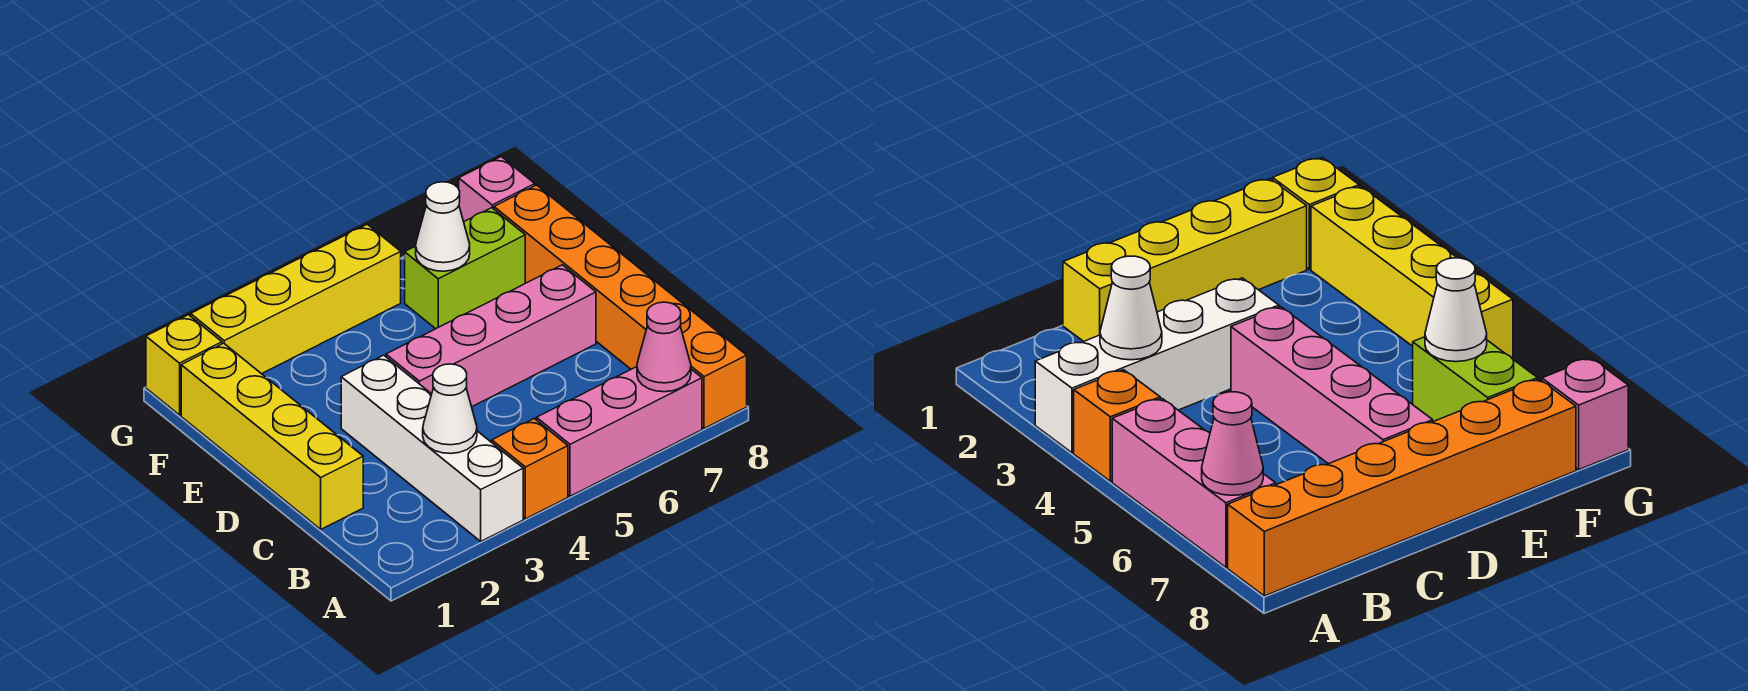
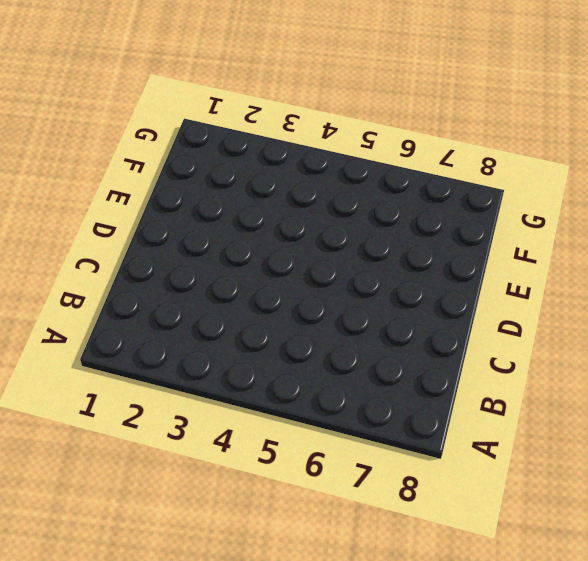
none -> white brick A3:D3 level 1
none -> orange brick A4 level 1
none -> pink brick A5:A7 level 1

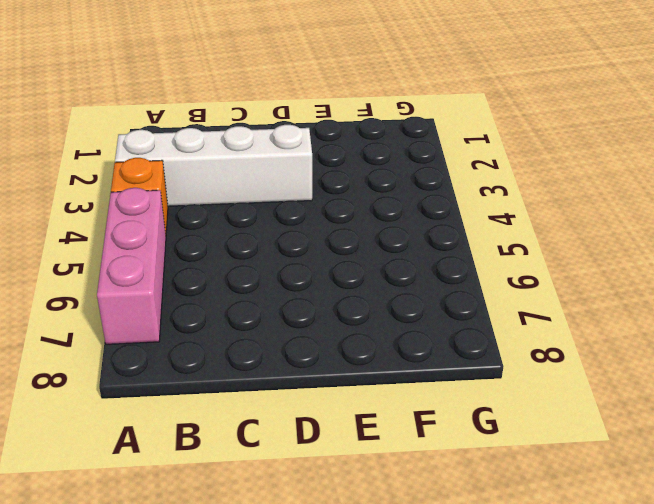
none -> orange brick A8:F8 level 1
none -> yellow brick C1:F1 level 1
none -> pink brick D4:D7 level 1

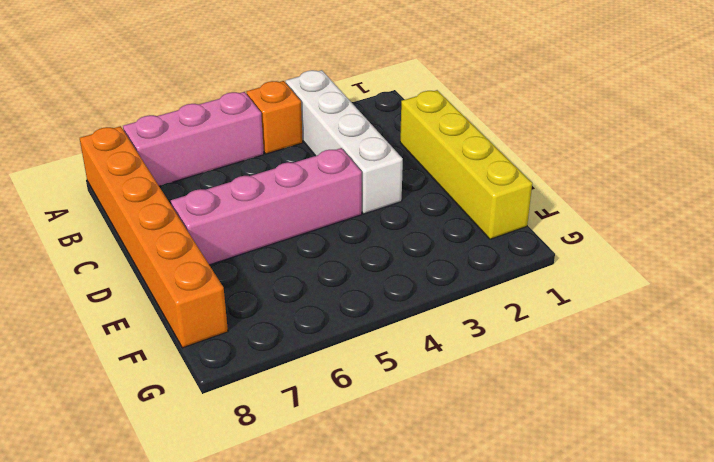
none -> lime brick F6:F7 level 1
none -> yellow brick G1 level 1
none -> yellow brick G2:G5 level 1

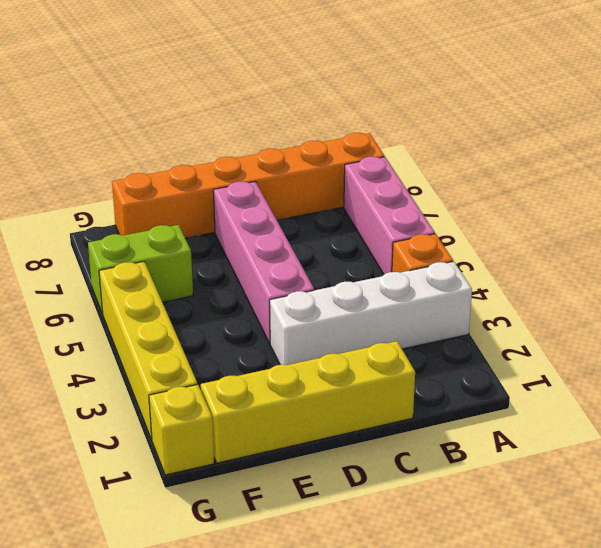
lime brick F6:G6 level 1 -> lime brick F6:F7 level 1
none -> pink brick G8 level 1
none -> pink cone A7 level 2
none -> white cone B3 level 2

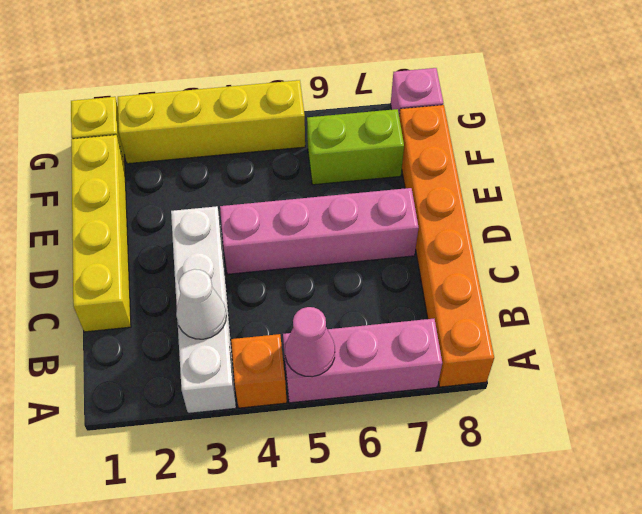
pink cone A5 level 2 -> pink cone A7 level 2
none -> white cone F6 level 2

